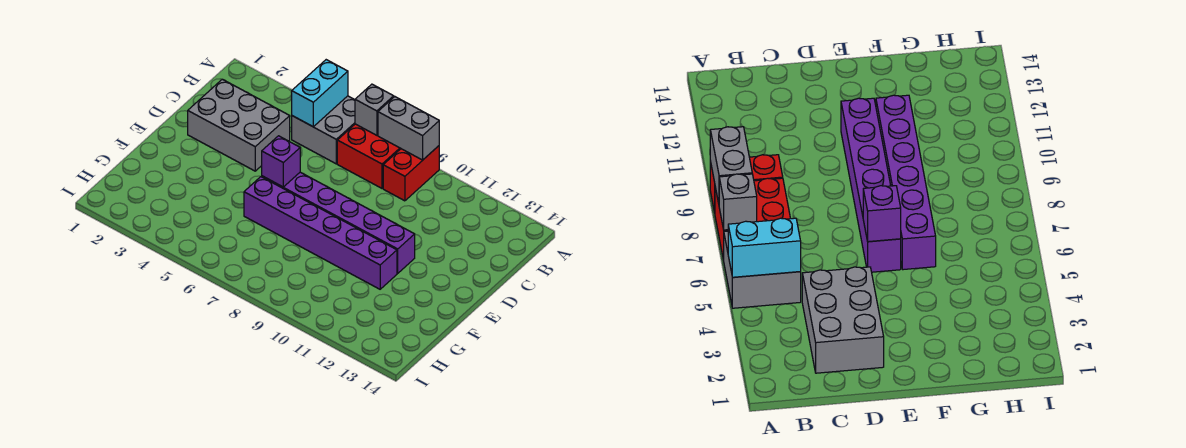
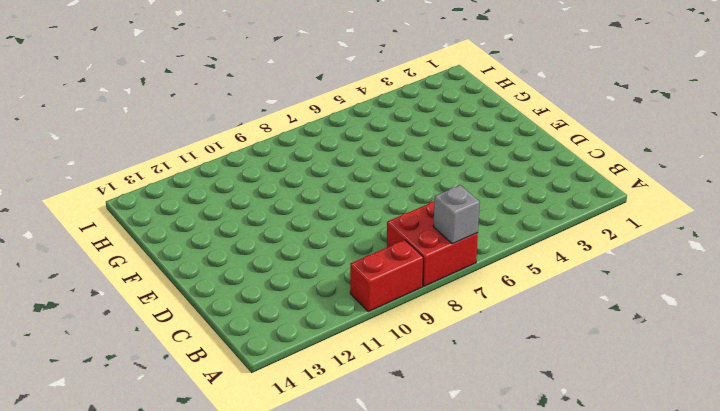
red brick A9:A10 level 1 -> red brick A9:B9 level 1
none -> grey brick A5:B6 level 1
none -> grey brick C2:D4 level 1

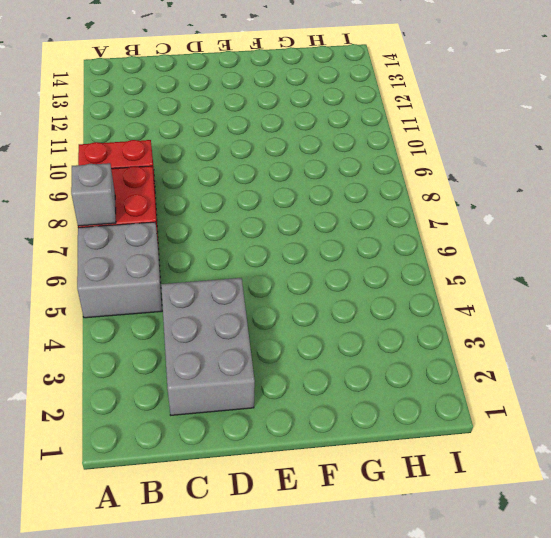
none -> purple brick E6:E11 level 1
none -> purple brick F6:F11 level 1

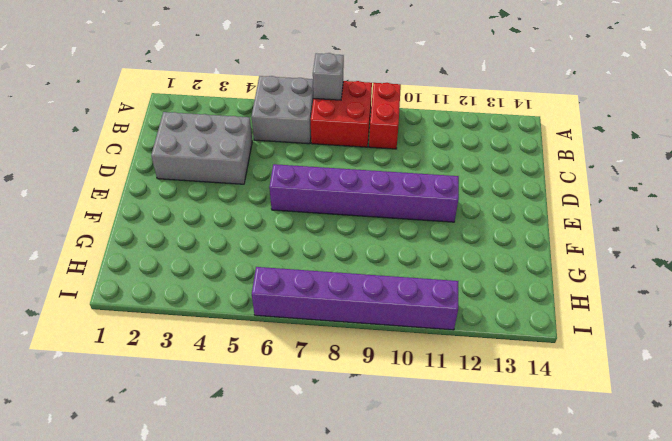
purple brick I6:I11 level 1 -> purple brick F6:F11 level 1
none -> cyan brick A5:B5 level 2
none -> grey brick A8:A9 level 2

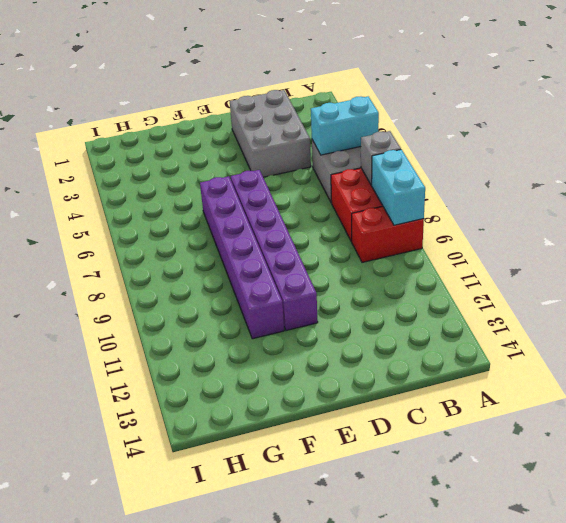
cyan brick A8:A9 level 2 -> grey brick A8:A9 level 2
none -> purple brick E6 level 2

